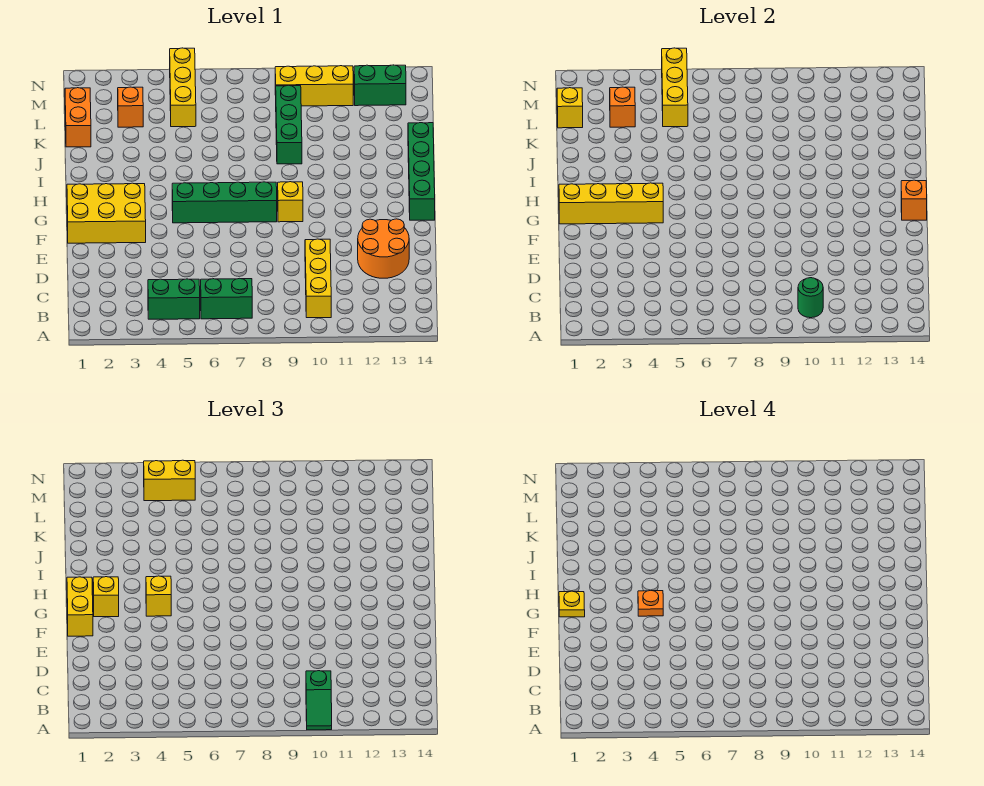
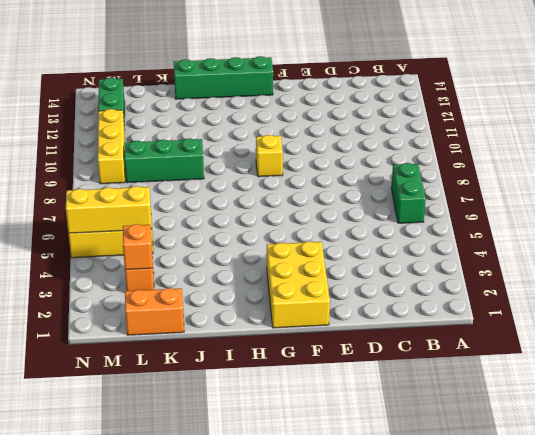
none -> green brick B4:B5 level 1
none -> yellow brick B10:D10 level 1
none -> orange round brick D12:E13 level 1

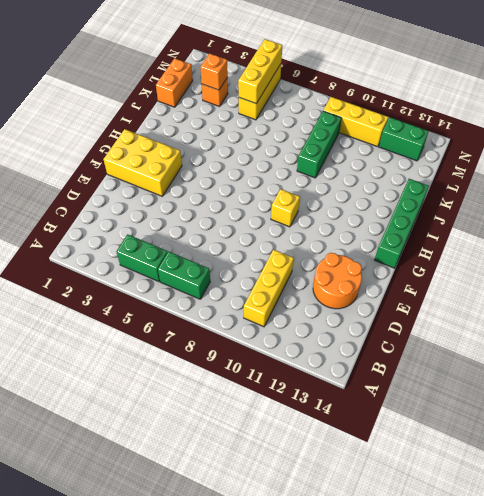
none -> green brick G5:G8 level 1
none -> green round brick B10 level 2
none -> yellow brick G1:G4 level 2

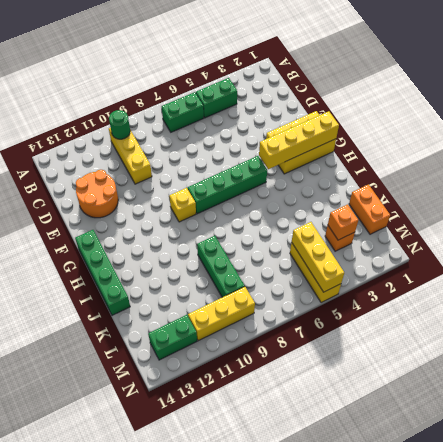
none -> orange brick G14 level 2
none -> yellow brick L1 level 2
none -> green slope A10:B10 level 3 top B

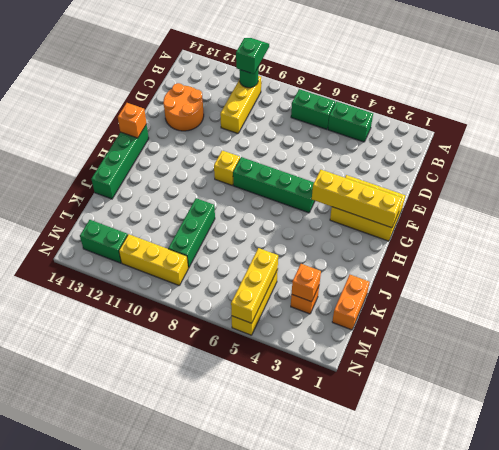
none -> yellow brick L1 level 2
none -> yellow brick F1:G1 level 3
none -> yellow brick G2 level 3

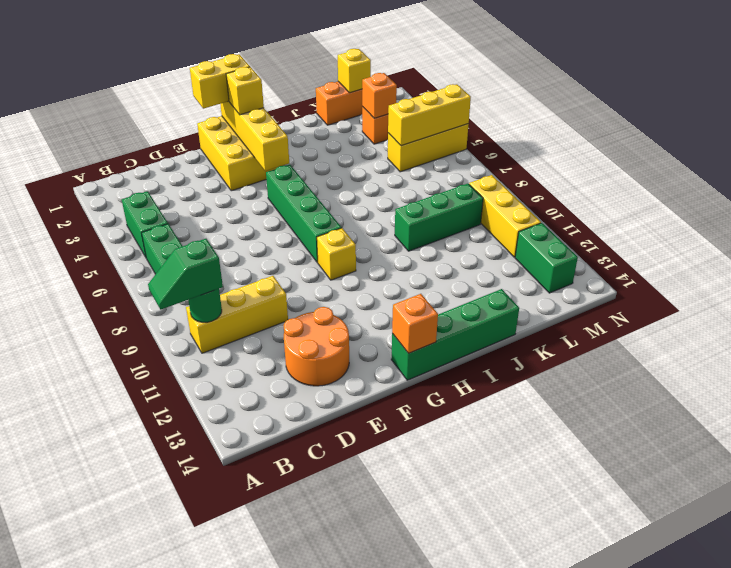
none -> yellow brick G4 level 3
none -> yellow brick M4:M5 level 3
none -> yellow plate G1 level 4

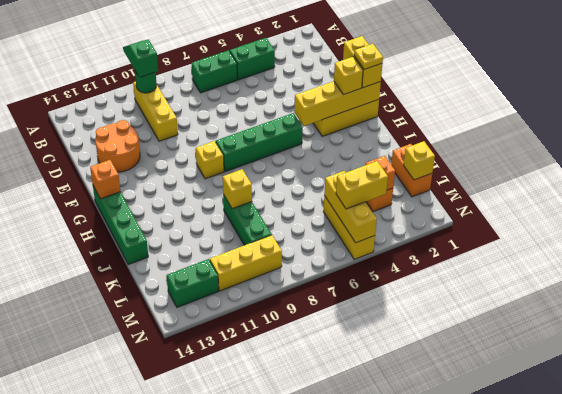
yellow brick J9 level 2 -> yellow brick G4 level 3
none -> orange plate G4 level 4

